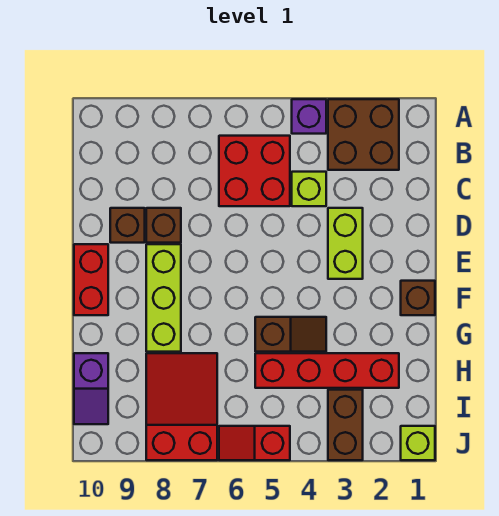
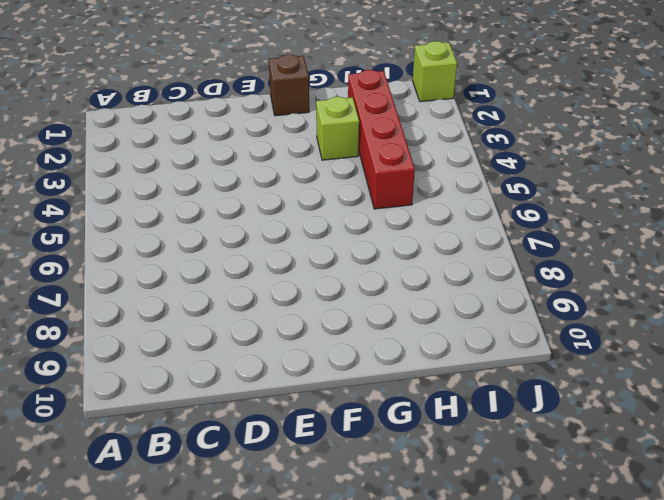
lime brick G3 level 1 -> lime brick C4 level 1
none -> brown brick A2:B3 level 1
none -> purple brick A4 level 1
none -> red brick B5:C6 level 1

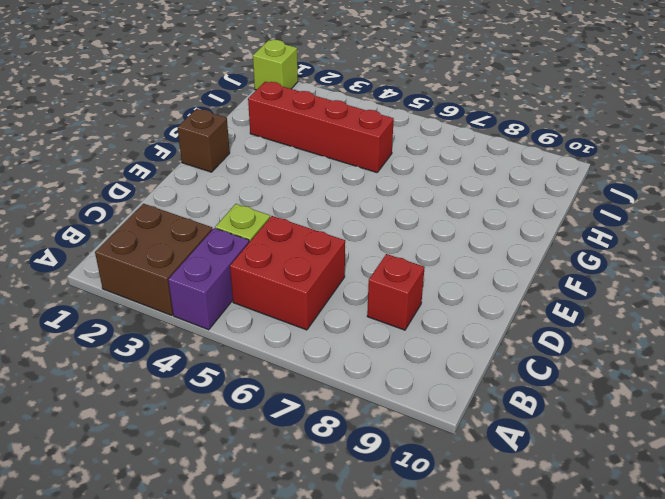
purple brick A4:B4 level 1 -> purple brick A4 level 1
red brick C8 level 1 -> none
none -> lime brick D3:E3 level 1
none -> brown brick D8 level 1
none -> brown brick D9 level 1

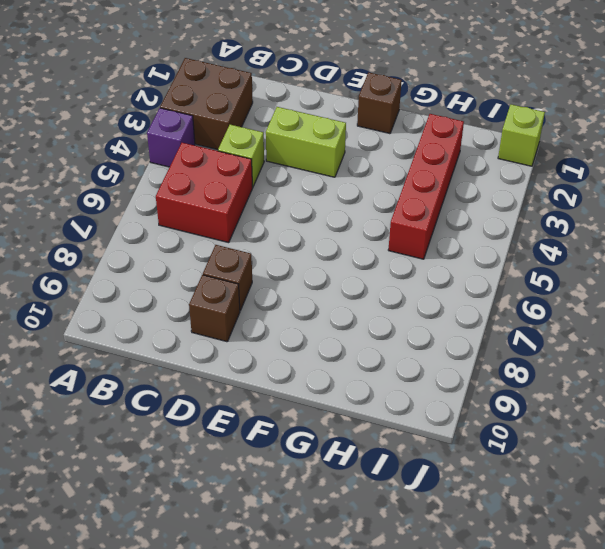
none -> lime brick E8:G8 level 1
none -> red brick E10:F10 level 1
none -> brown slope G4:G5 level 1 top 5

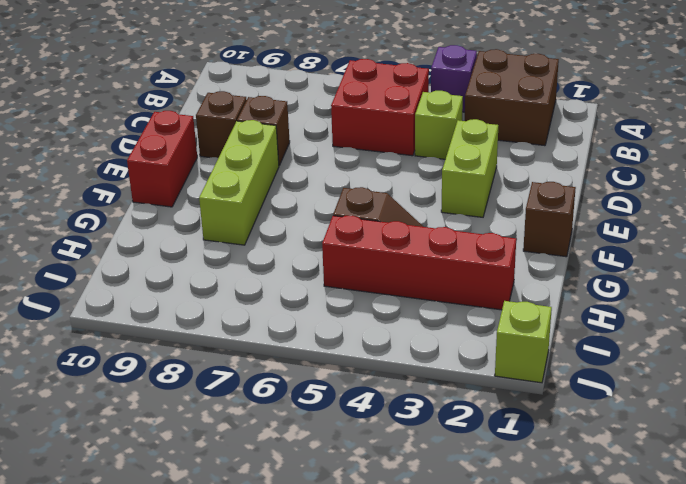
none -> red slope H7:J8 level 1 top J
none -> purple slope H10:I10 level 1 top H
none -> brown brick I3:J3 level 1

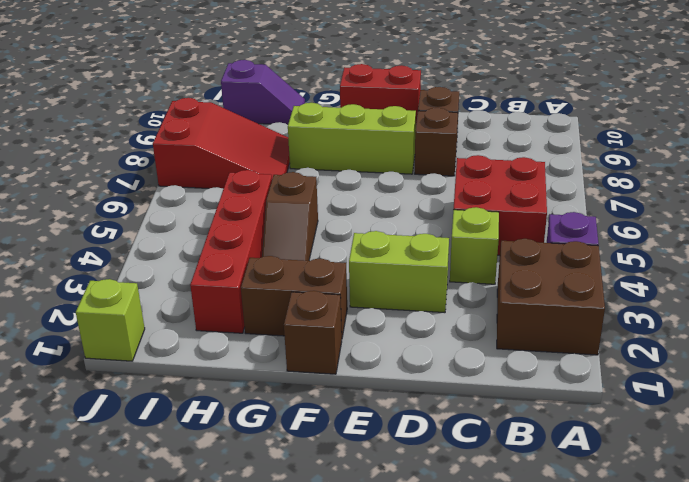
brown brick F2:G2 level 1 -> brown brick I3:J3 level 1
purple slope H10:I10 level 1 top I -> purple slope H10:I10 level 1 top H
none -> red slope J5:J6 level 1 top 5

